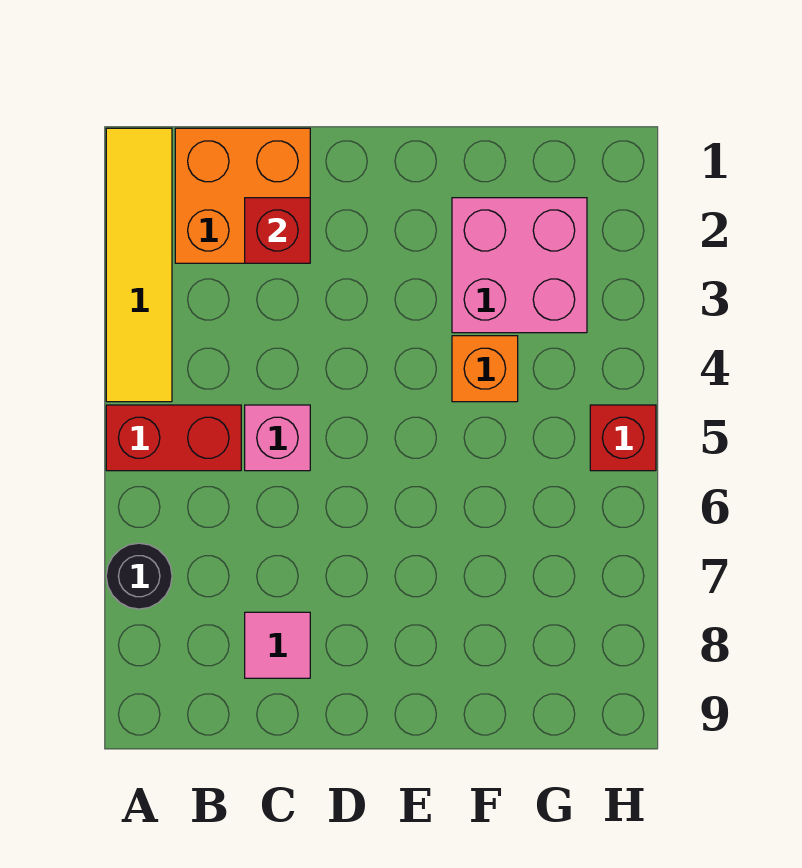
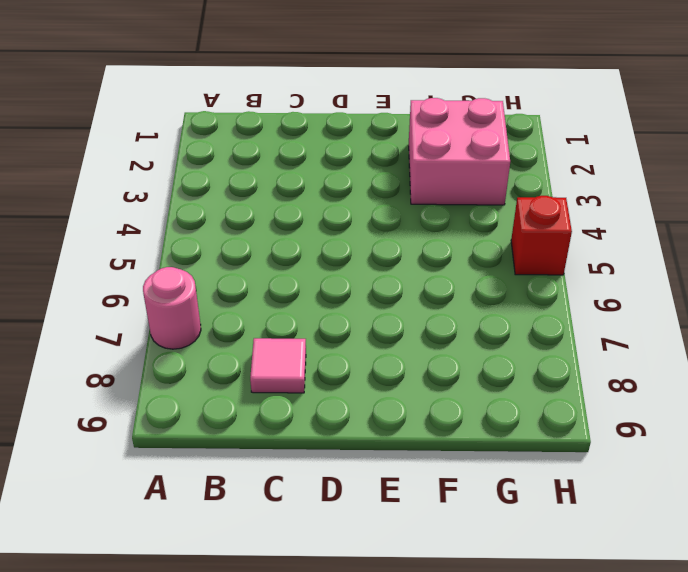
pink round brick A7 level 1 -> black round brick A7 level 1
none -> yellow tile A1:A4 level 1
none -> red brick A5:B5 level 1

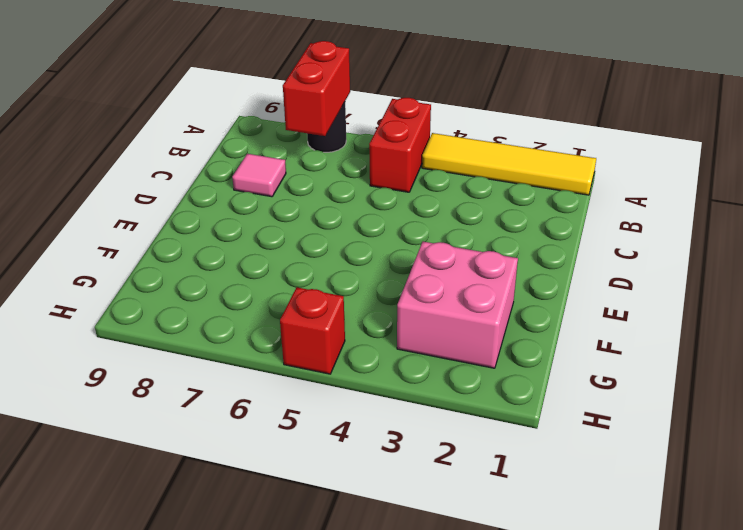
red brick A7:B7 level 2 -> none
none -> orange brick B1:C2 level 1
none -> pink brick C5 level 1

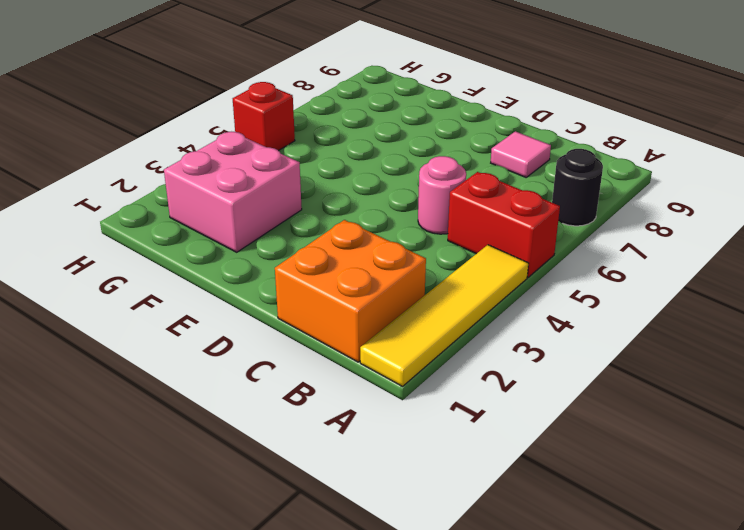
pink round brick C5 level 1 -> pink brick C5 level 1
none -> orange brick F4 level 1
none -> red brick C2 level 2

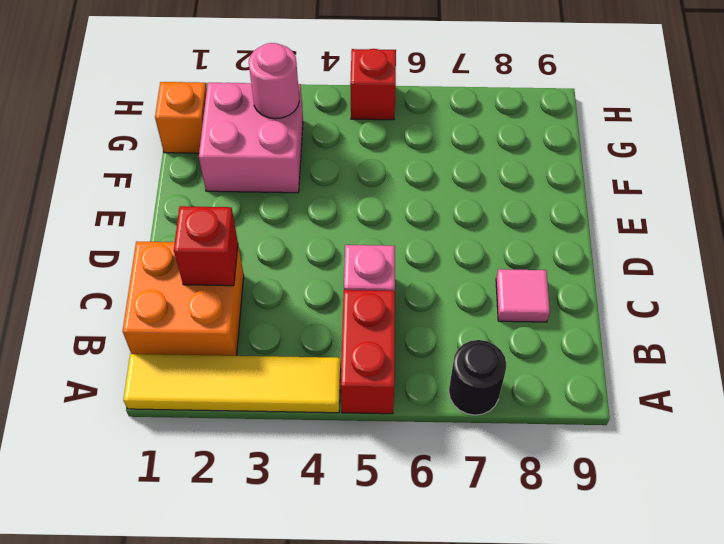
orange brick G1 level 1 -> orange brick F4 level 1
pink round brick G3 level 2 -> none

